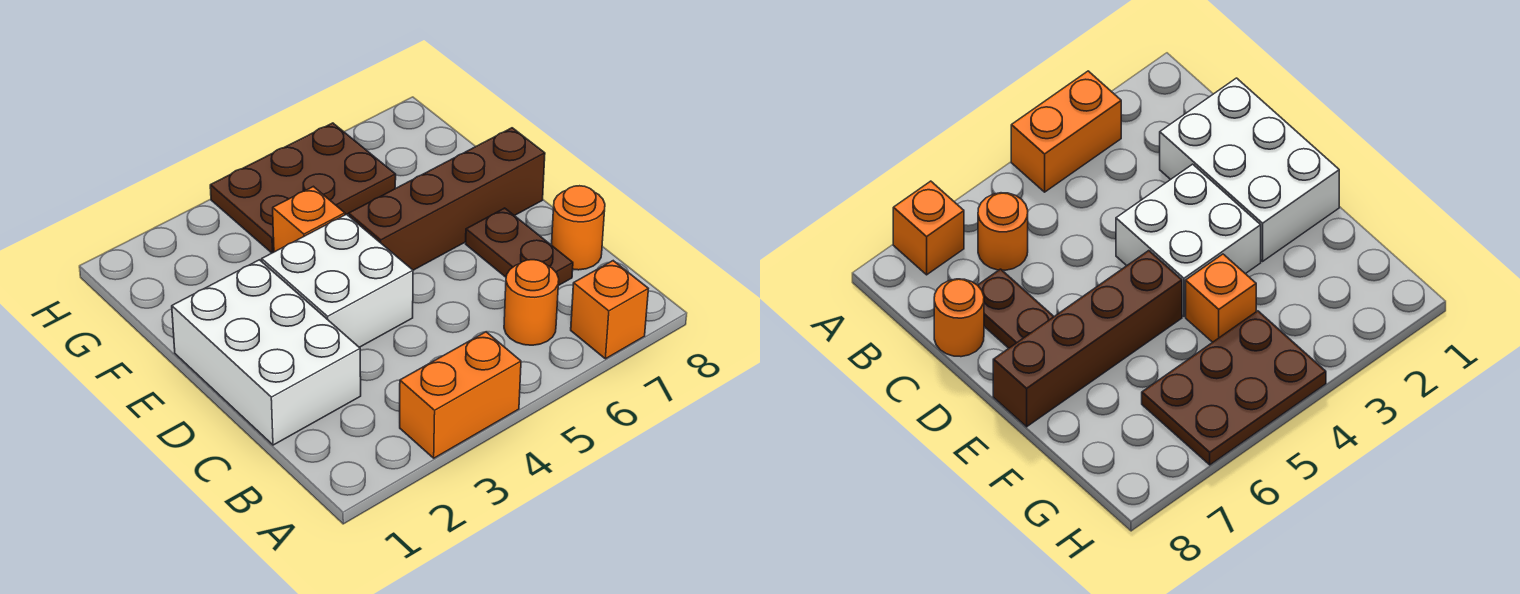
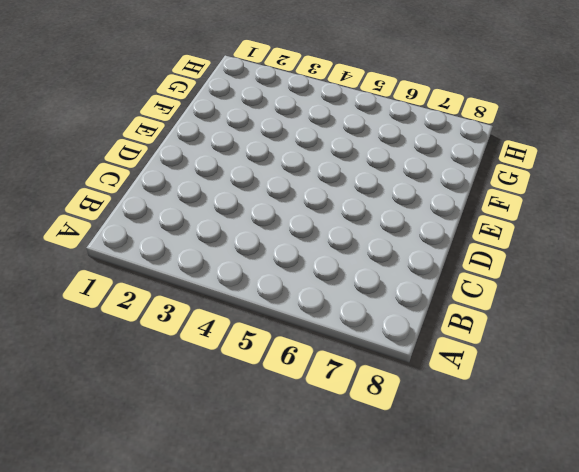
none -> orange brick A3:A4 level 1
none -> orange brick A7 level 1

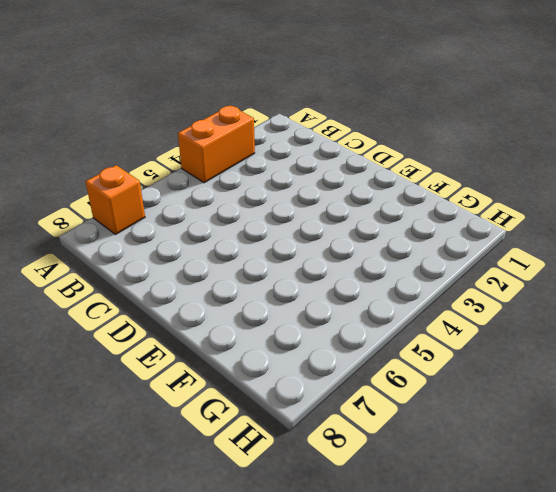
none -> orange round brick B6 level 1
none -> white brick C1:E2 level 1

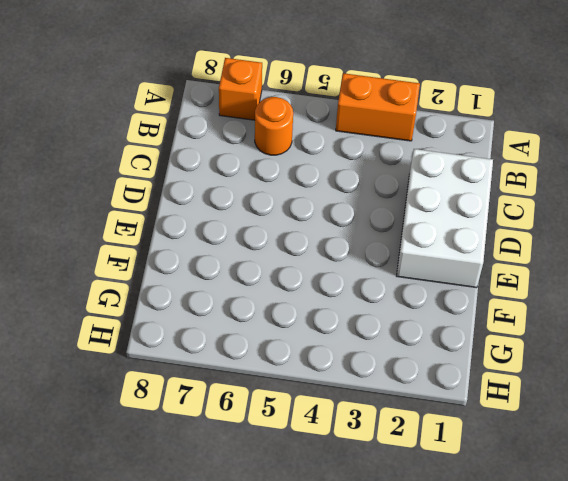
none -> brown plate C7:D7 level 1
none -> orange round brick C8 level 1

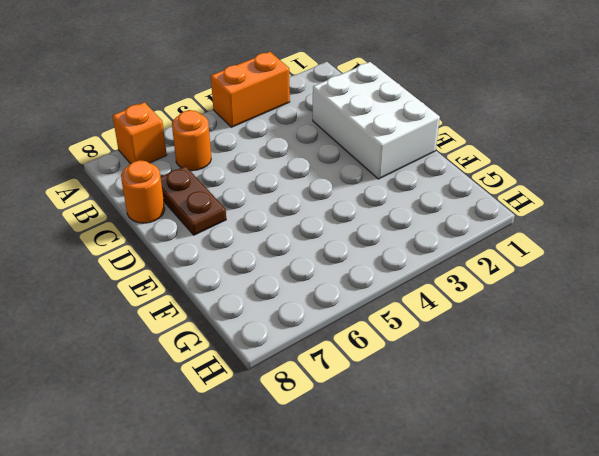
none -> white brick D3:E4 level 1
none -> brown brick E5:E8 level 1

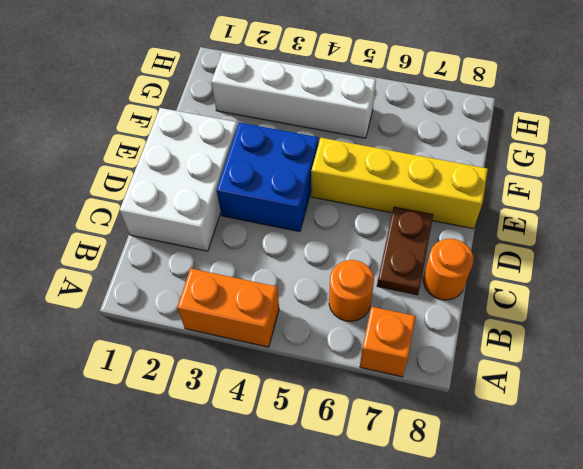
blue brick D3:E4 level 1 -> white brick D3:E4 level 1
yellow brick E5:E8 level 1 -> brown brick E5:E8 level 1
white brick G2:G5 level 1 -> brown plate G4:H6 level 1
none -> orange brick F4 level 1

